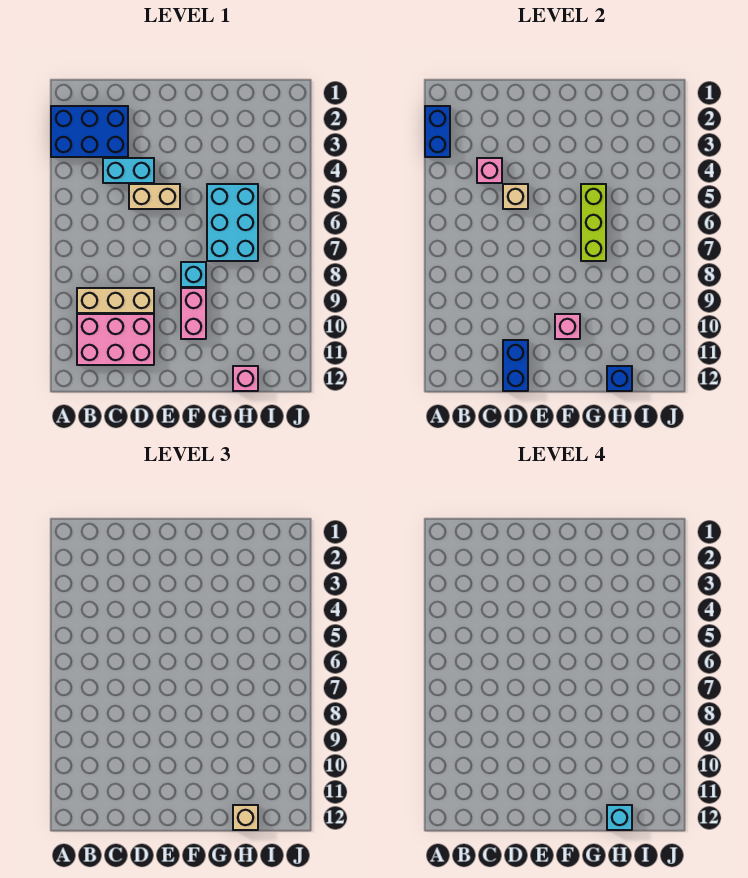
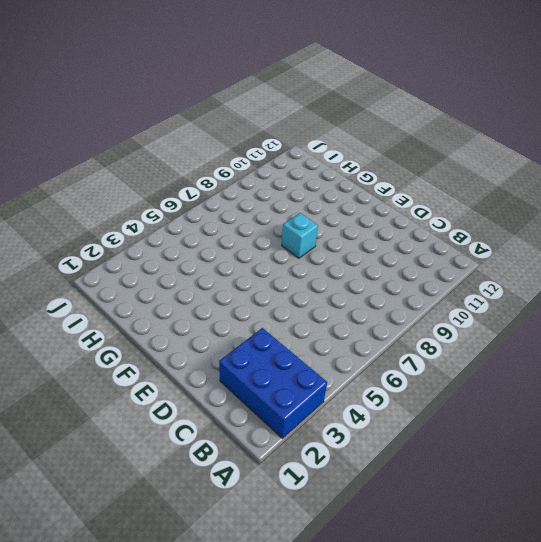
none -> tan brick B9:D9 level 1
none -> pink brick B10:D11 level 1
none -> cyan brick C4:D4 level 1

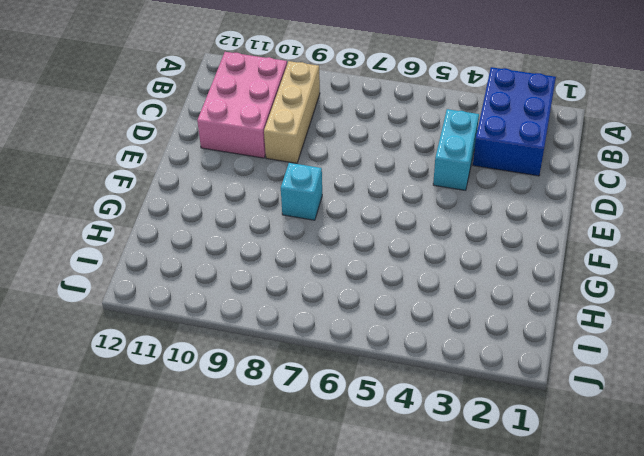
none -> tan brick D5:E5 level 1
none -> pink brick F9:F10 level 1
none -> cyan brick G5:H7 level 1

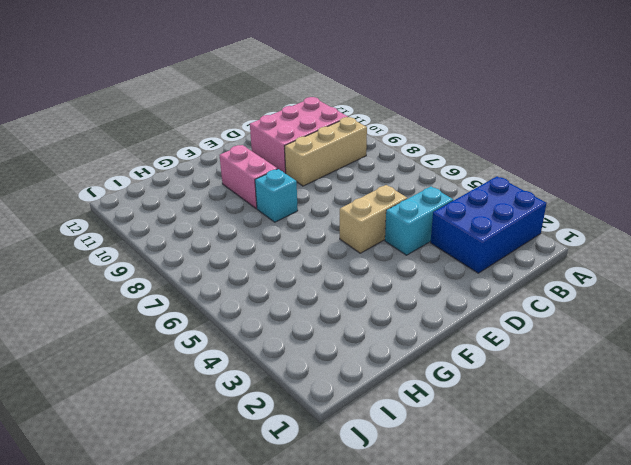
none -> cyan brick G5:H7 level 1
none -> pink brick H12 level 1
none -> blue brick A2:A3 level 2

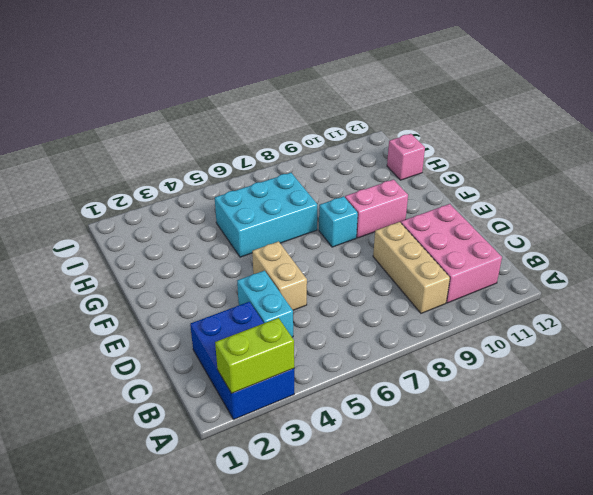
lime brick A2:A3 level 2 -> blue brick A2:A3 level 2
none -> pink brick C4 level 2
none -> tan brick D5 level 2
none -> blue brick D11:D12 level 2

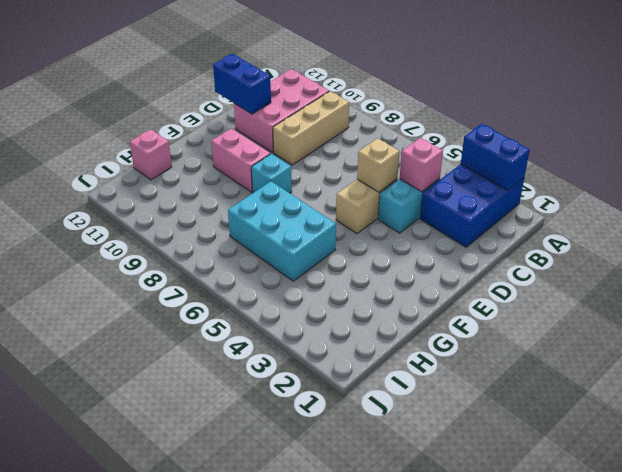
none -> pink brick F10 level 2
none -> lime brick G5:G7 level 2
none -> blue brick H12 level 2

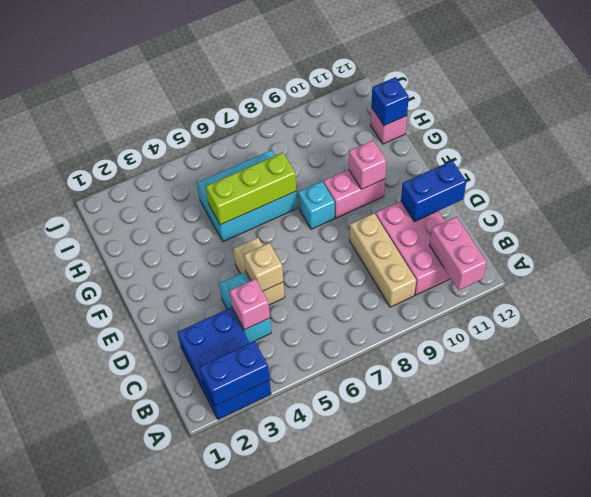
pink brick A11:B11 level 2 -> none
none -> tan brick H12 level 3
none -> cyan brick H12 level 4

